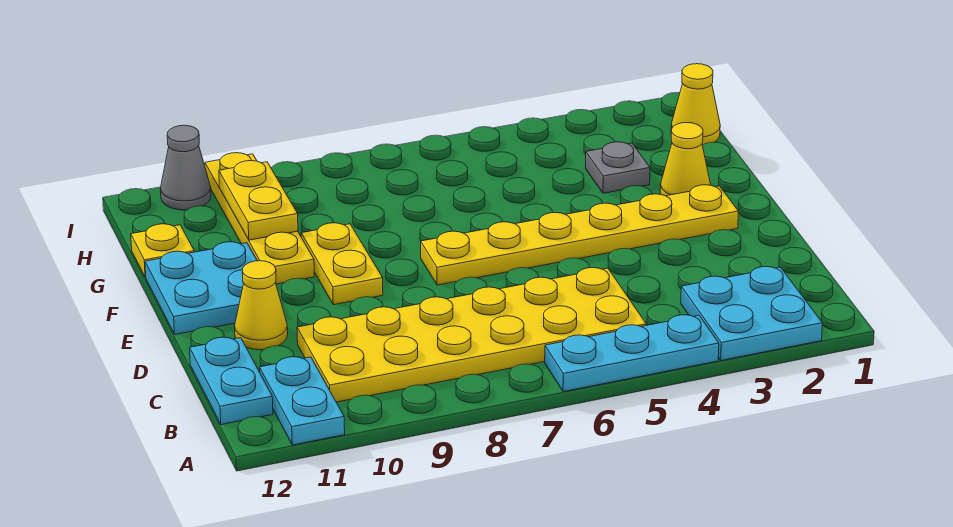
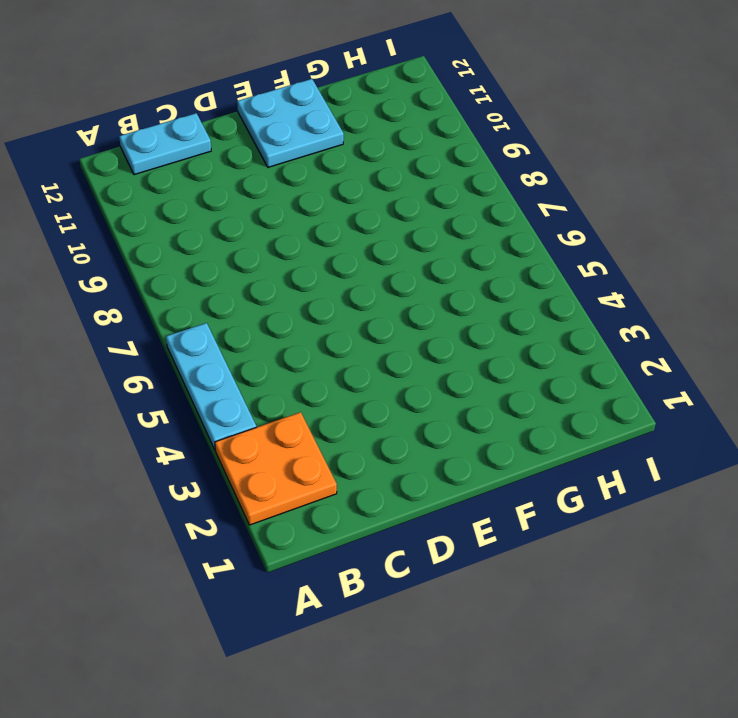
orange plate A2:B3 level 1 -> cyan plate A2:B3 level 1
none -> cyan plate A11:B11 level 1
none -> yellow plate B5:C10 level 1
none -> yellow cone D11 level 1

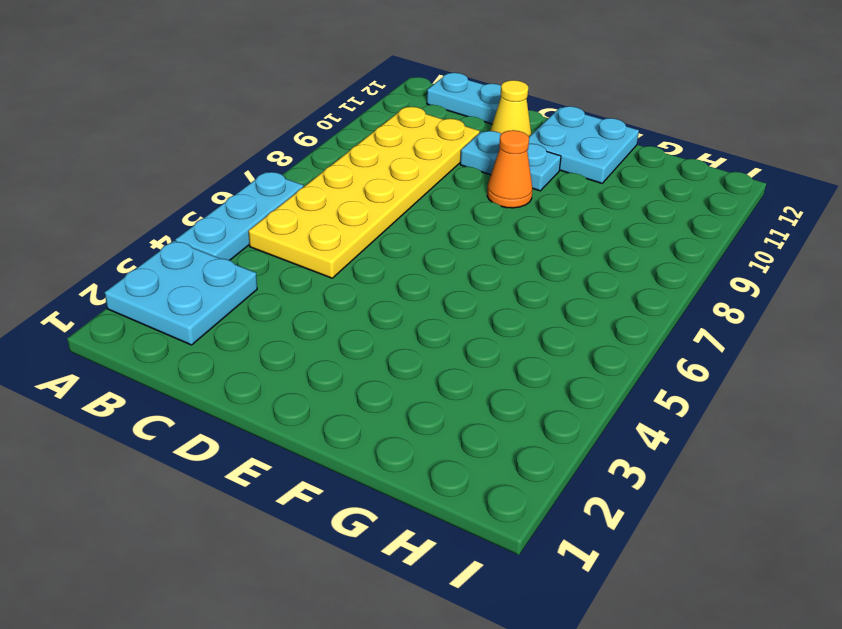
cyan plate D10:E10 level 1 -> cyan plate A11:B11 level 1
orange cone E9 level 1 -> yellow plate E9:F9 level 1
none -> yellow plate E2:E7 level 1
none -> yellow cone F2 level 1
none -> yellow plate F10:I10 level 1

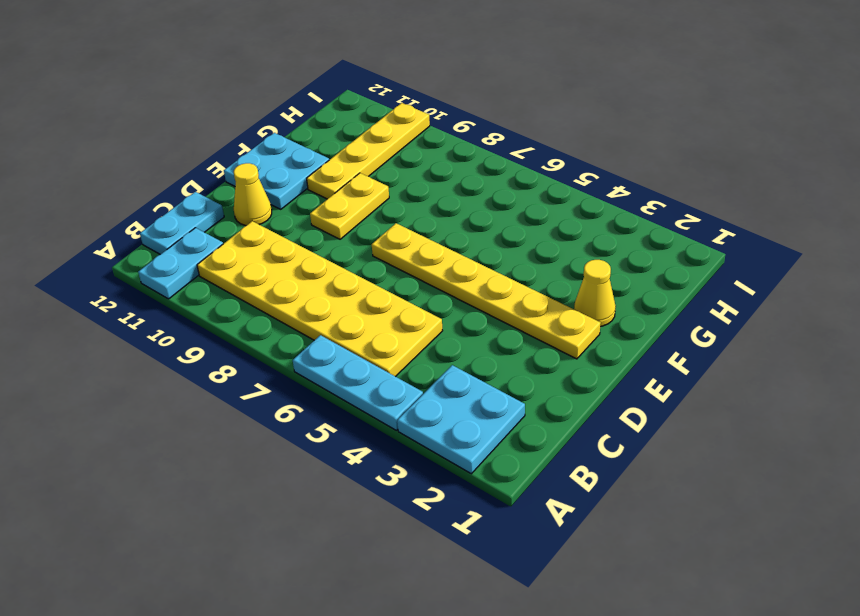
none -> grey plate G3 level 1
none -> yellow plate G12 level 1
none -> yellow cone H1 level 1

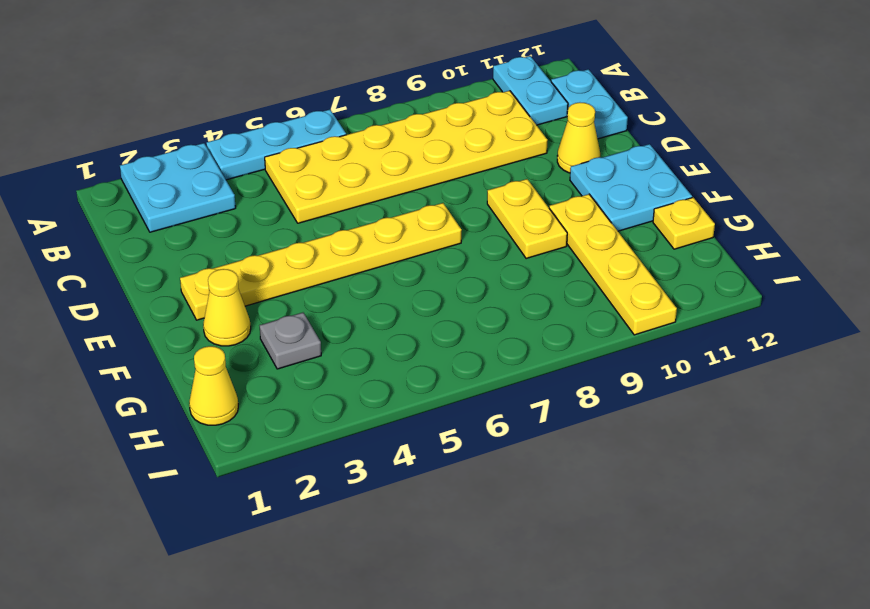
none -> grey cone I11 level 1
none -> yellow plate G10:H10 level 2

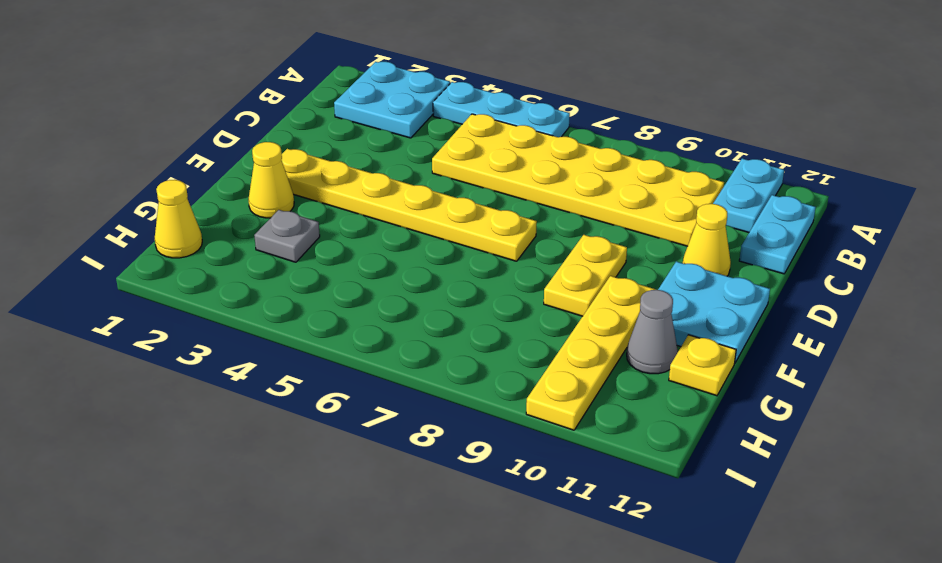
grey cone G11 level 1 -> grey cone I11 level 1
none -> yellow plate G10:H10 level 2

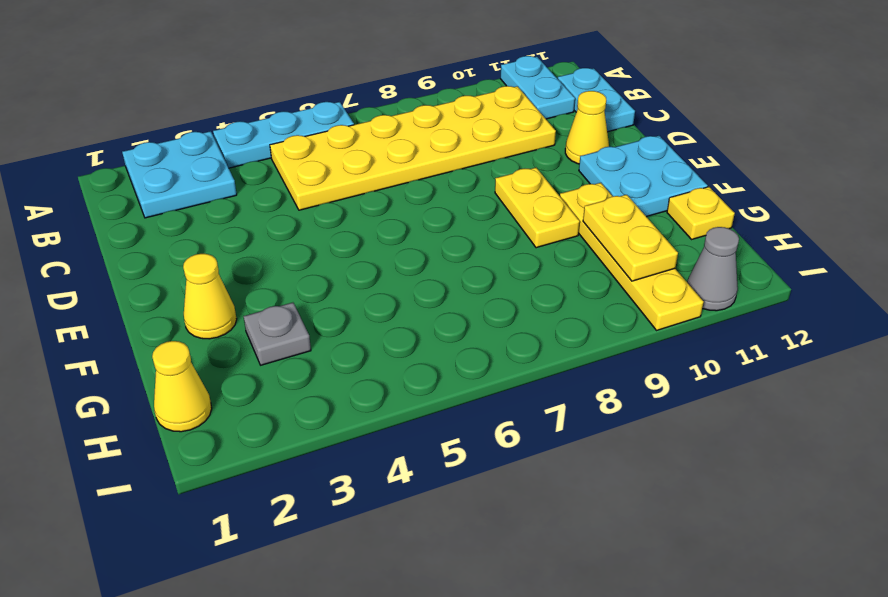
none -> yellow plate E2:E7 level 1

